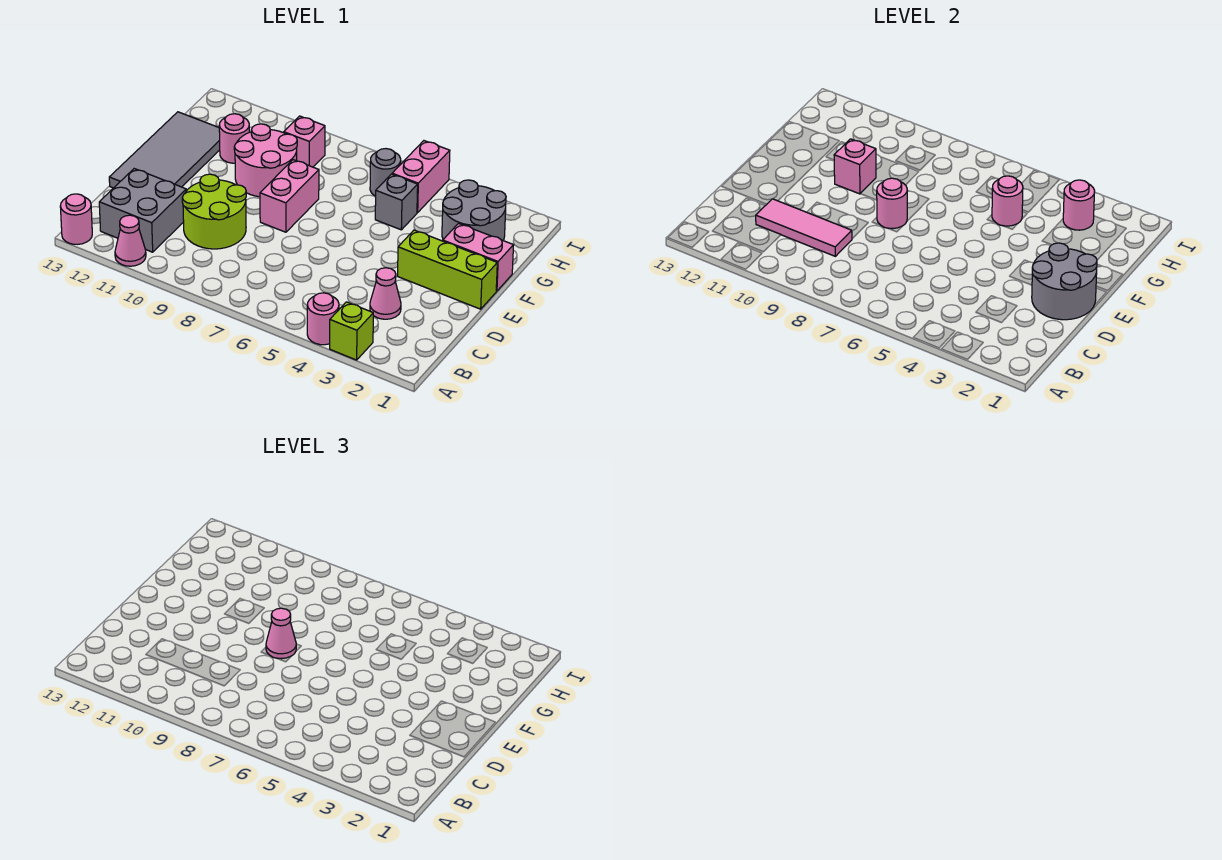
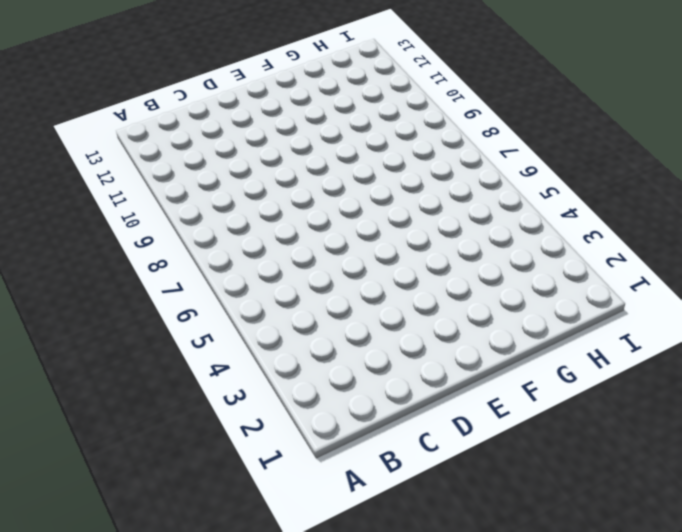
none -> lime brick A3 level 1
none -> pink round brick A4 level 1
none -> pink cone A11 level 1

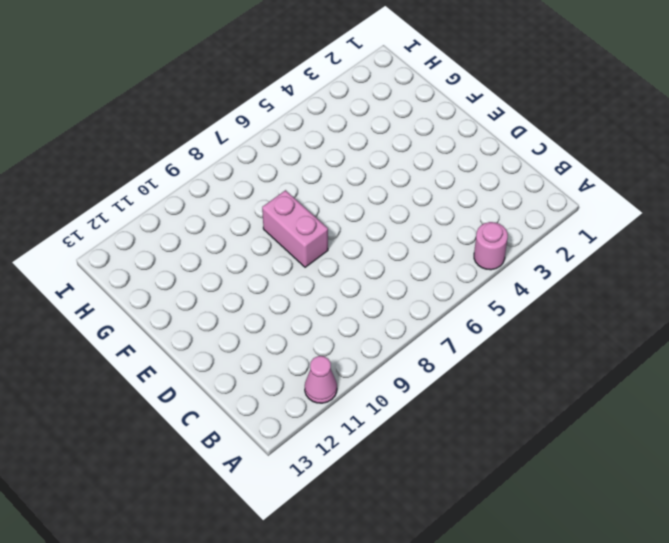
none -> lime brick A3 level 1
none -> pink round brick A13 level 1
none -> grey brick B11:C12 level 1

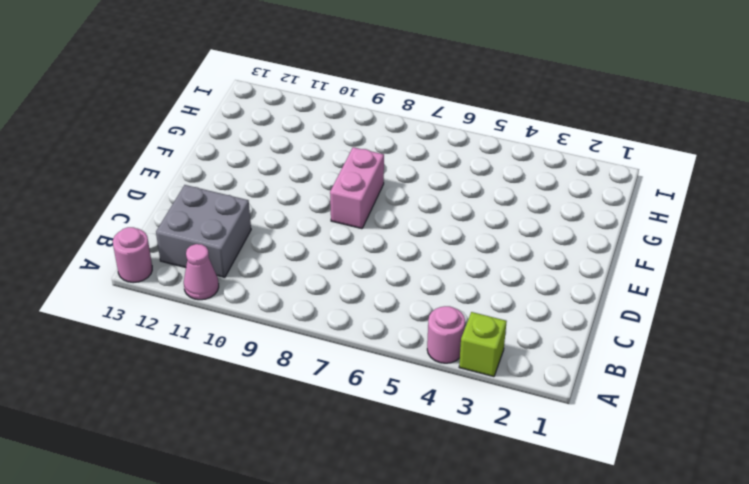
none -> pink cone C3 level 1
none -> lime round brick C9:D10 level 1
none -> grey tile D12:G13 level 1

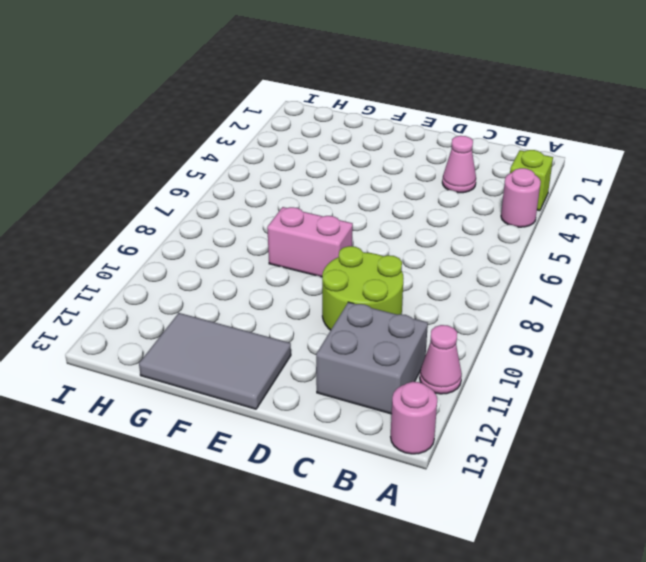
grey tile E12:G13 level 1 -> grey tile D12:G13 level 1
none -> lime brick E1:E3 level 1
none -> pink brick F1:F2 level 1
none -> pink round brick F9:G10 level 1

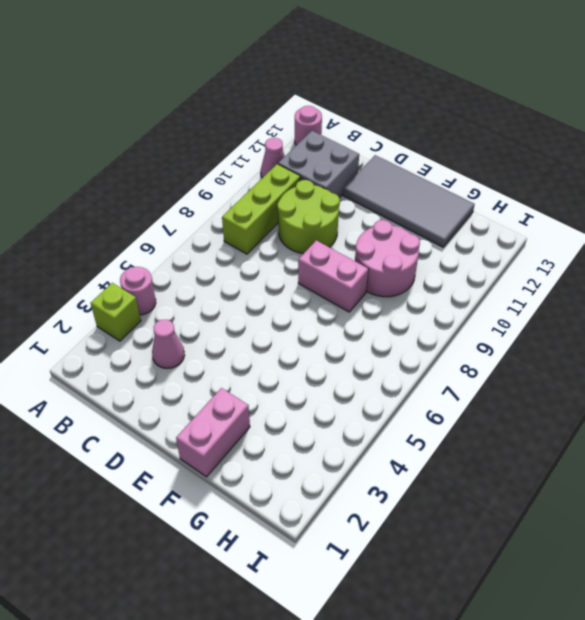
lime brick B8:B10 level 1 -> lime brick E1:E3 level 1
none -> grey round brick G2:H3 level 1
none -> grey brick G5 level 1
none -> pink round brick G11 level 1

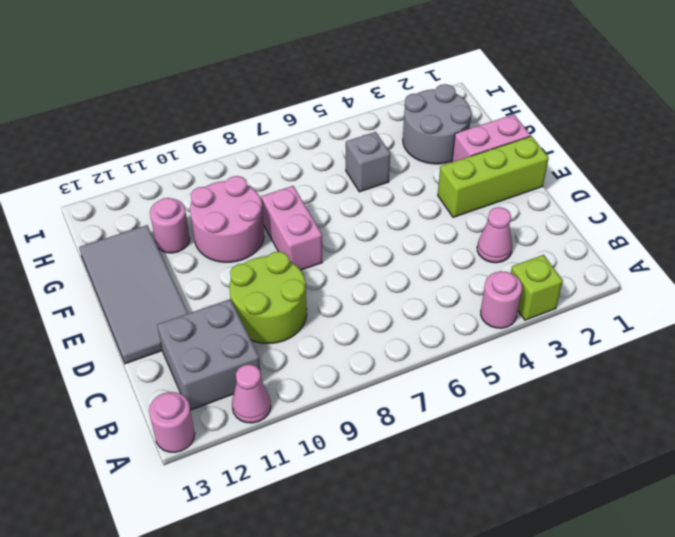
none -> pink brick H5:I5 level 1
none -> grey round brick H6 level 1
none -> pink brick H9 level 1

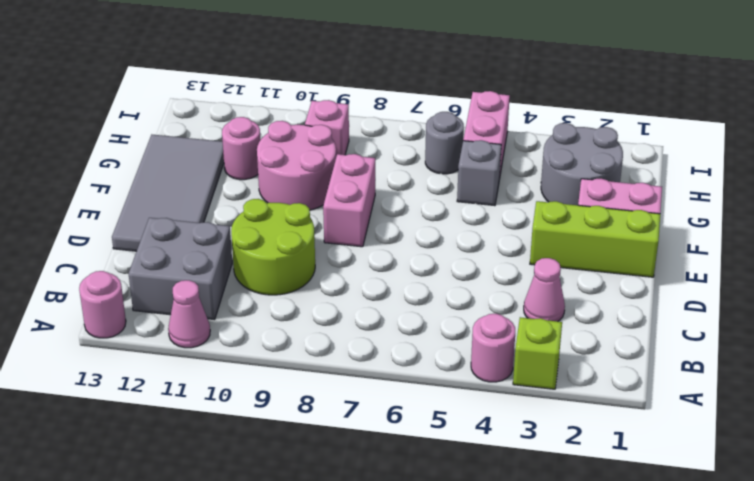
none -> pink tile C9:C11 level 2
none -> grey round brick D1:E2 level 2
none -> pink round brick E8 level 2

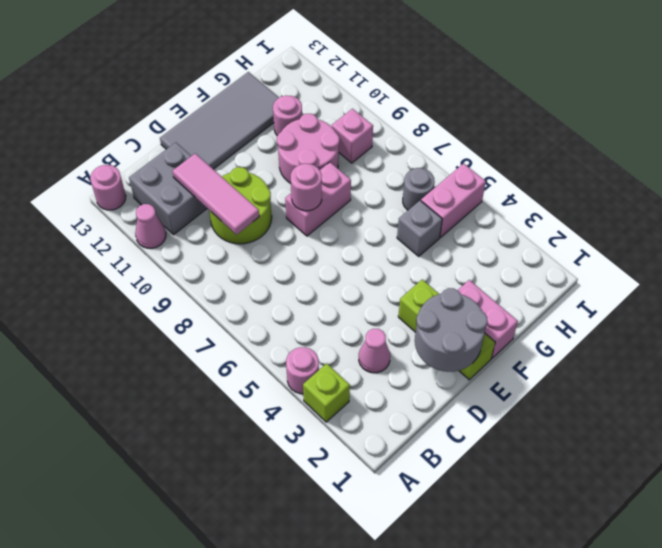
none -> grey round brick G2:H3 level 1
none -> pink brick F10 level 2
none -> pink round brick G5 level 2

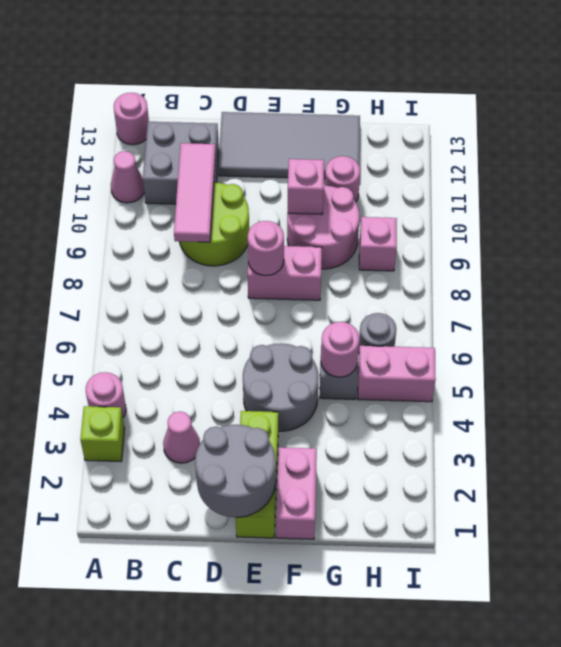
grey round brick E4:F5 level 1 -> grey round brick G2:H3 level 1
none -> pink round brick H3 level 2
none -> pink cone E8 level 3

